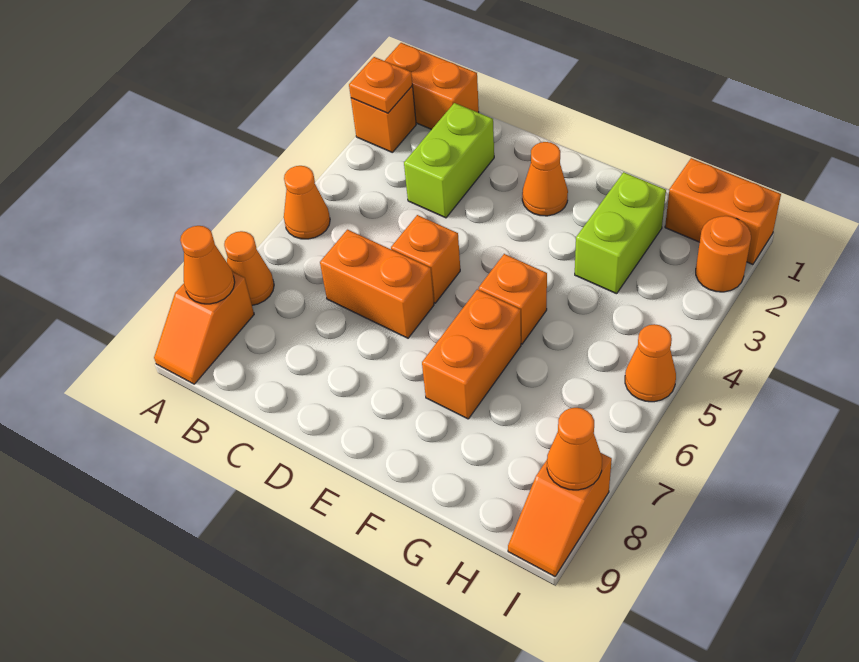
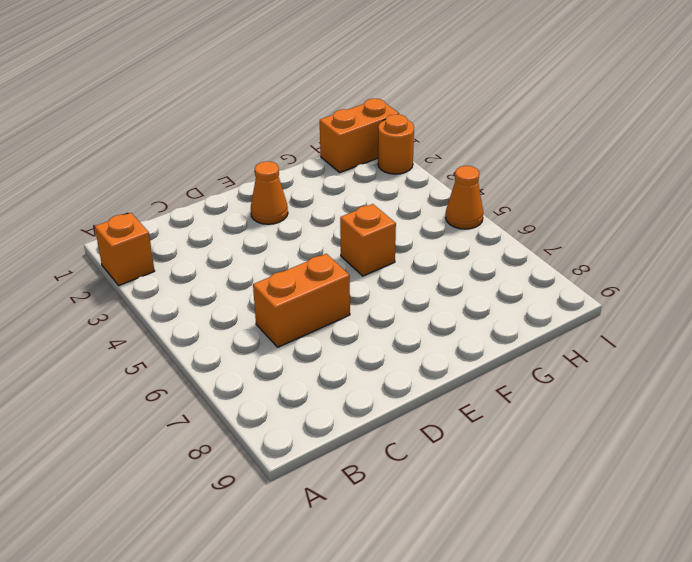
none -> orange brick A1:B1 level 1
none -> orange cone A5 level 1
none -> orange cone A7 level 1

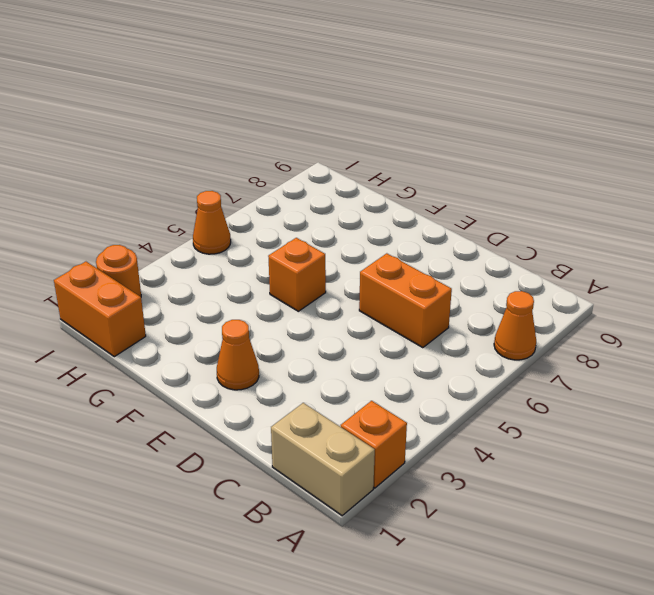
tan brick A1:B1 level 1 -> orange brick A1:B1 level 1
none -> orange cone A5 level 1
none -> orange slope A8:A9 level 1 top 8
none -> lime brick C2:C3 level 1

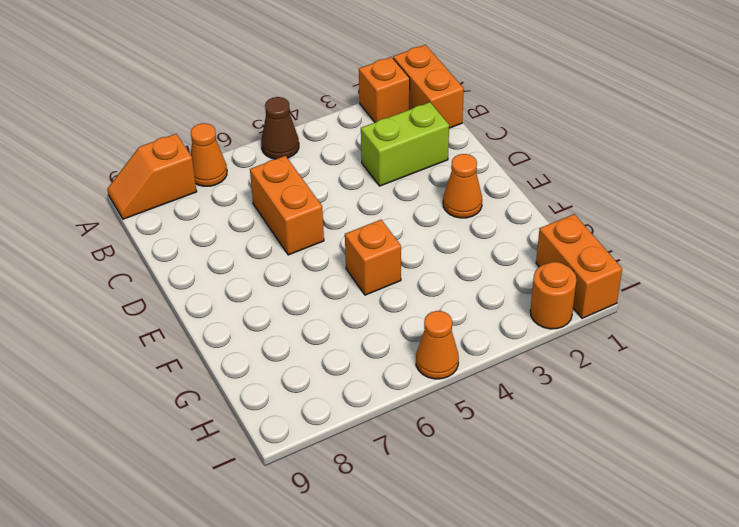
brown cone A5 level 1 -> orange cone A5 level 1
none -> orange brick D5 level 1
none -> orange brick F6:F7 level 1
none -> lime brick G2:G3 level 1

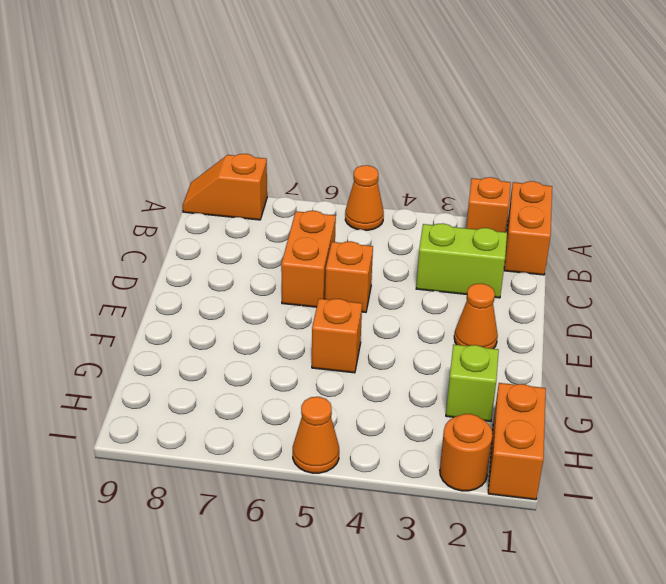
lime brick G2 level 1 -> lime brick G2:G3 level 1
none -> orange cone A7 level 1
none -> orange brick F6:F7 level 1
none -> orange slope I8:I9 level 1 top 8

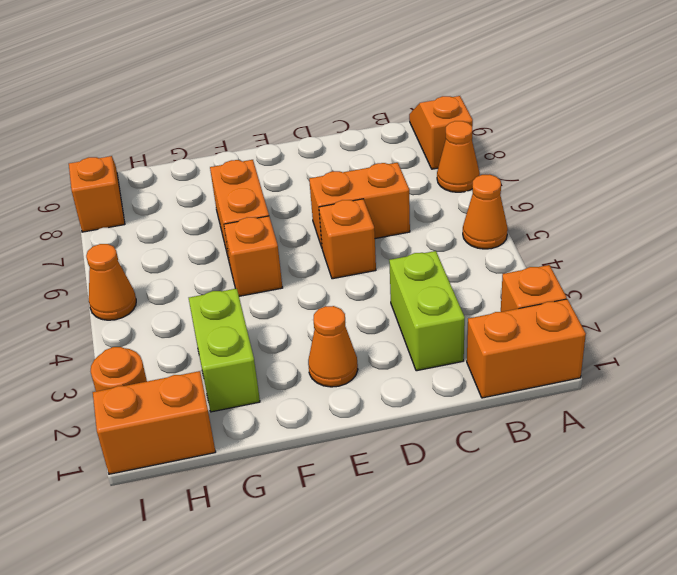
none -> orange plate A2 level 2
none -> orange cone A8 level 2
none -> orange cone I8 level 2

